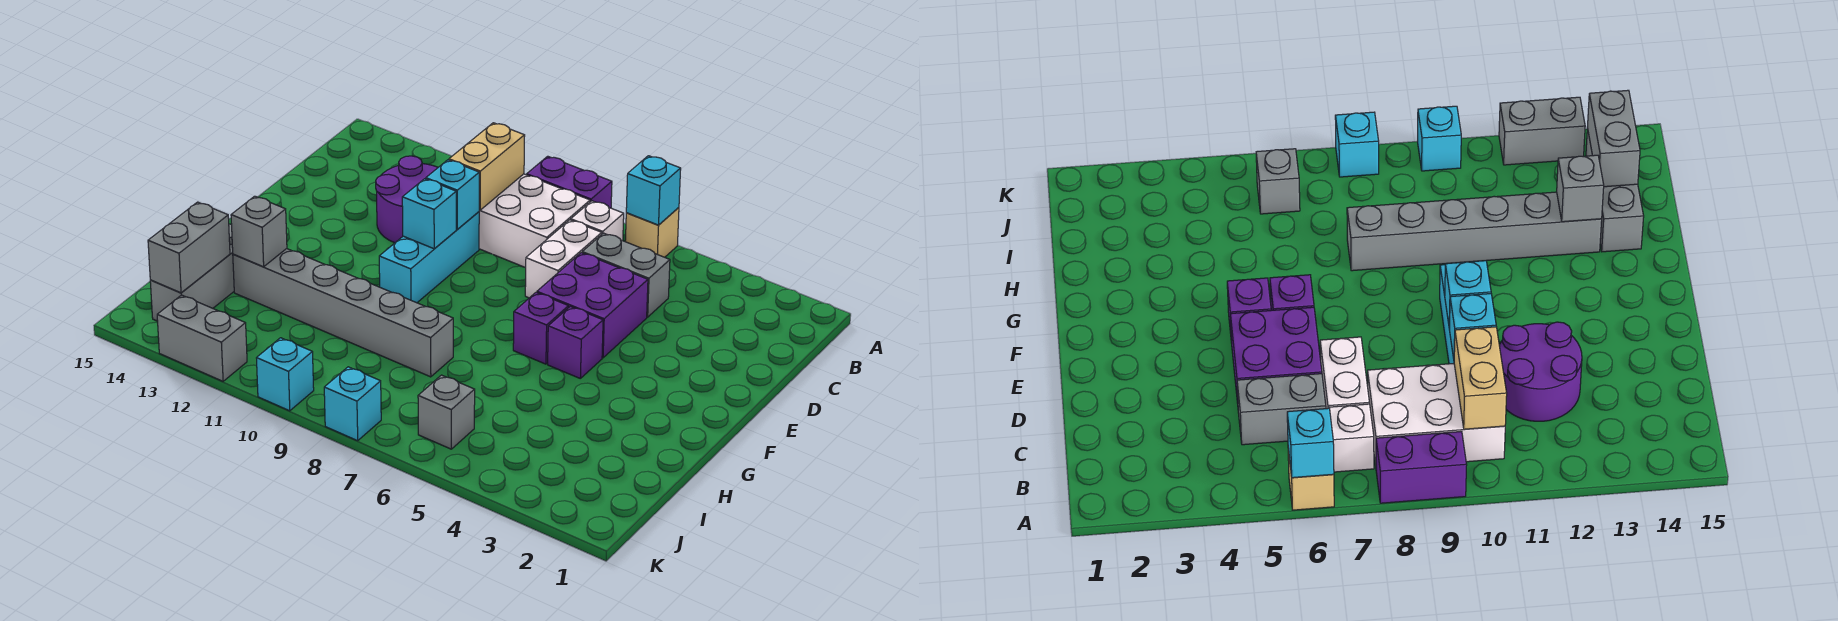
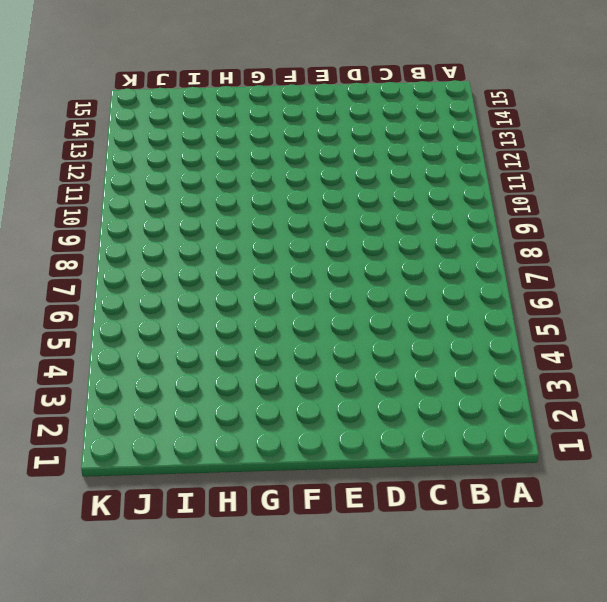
none -> tan brick A6 level 1
none -> purple brick A8:A9 level 1
none -> white brick B7 level 1

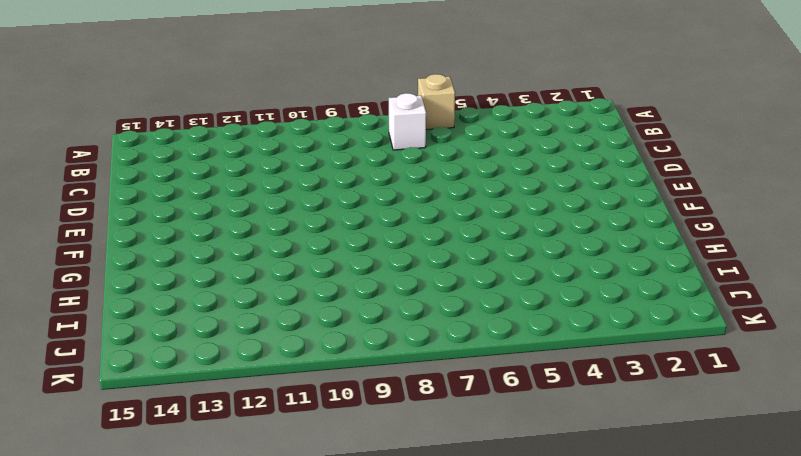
none -> purple brick A8:A9 level 1
none -> white brick B8:C10 level 1
none -> grey brick C5:C6 level 1

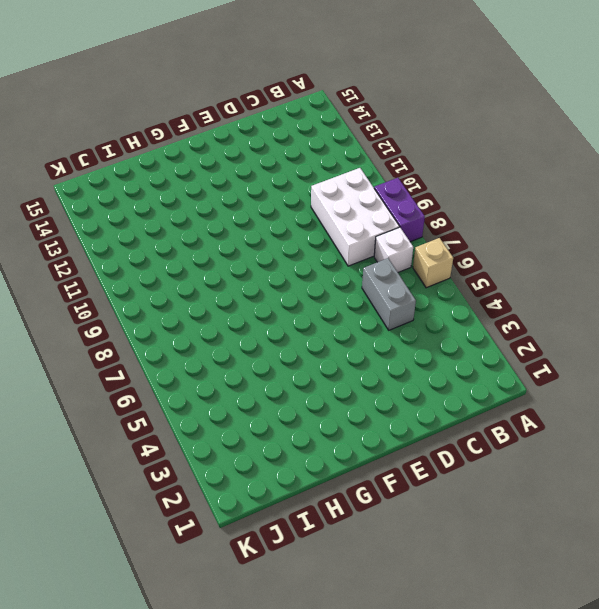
none -> white brick C7:D7 level 1
none -> purple round brick C11:D12 level 1
none -> purple brick D5:E6 level 1

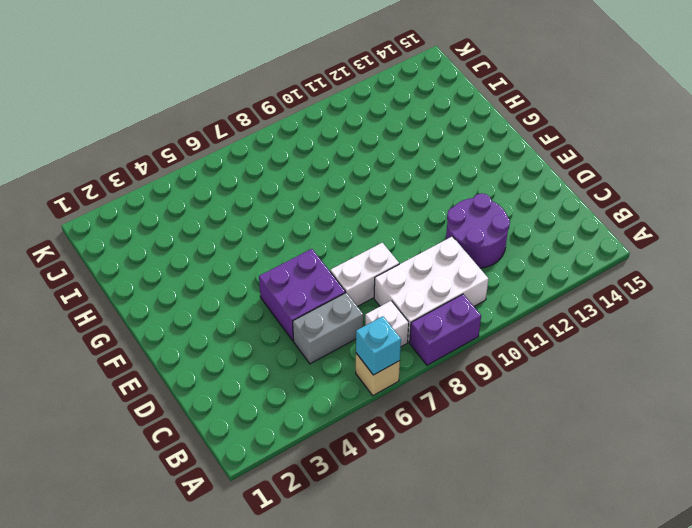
white brick D7:D8 level 1 -> white brick C7:D7 level 1
none -> cyan brick D10:F10 level 1
none -> purple brick F5 level 1
none -> purple brick F6 level 1

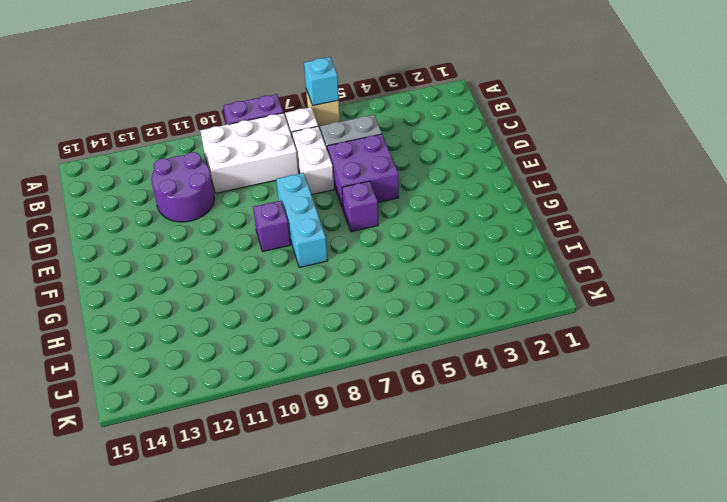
cyan brick E8:G8 level 1 -> cyan brick D10:F10 level 1
purple brick F9 level 1 -> purple brick F5 level 1
none -> grey brick H8:H13 level 1
none -> grey brick H14:J14 level 1
none -> grey brick J6 level 1

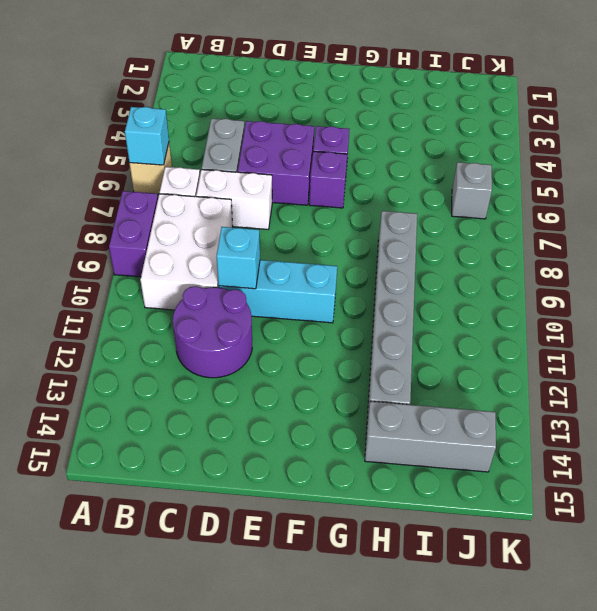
none -> cyan brick K8 level 1
none -> cyan brick K10 level 1
none -> grey brick K12:K13 level 1

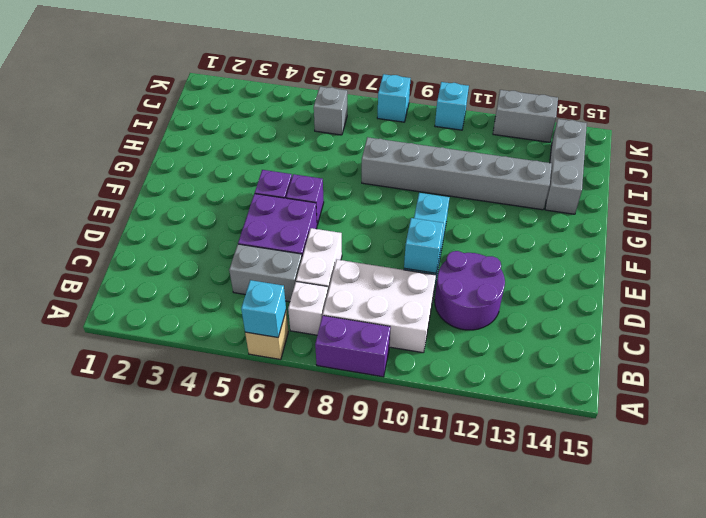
none -> tan brick B10:C10 level 2
none -> cyan brick E10 level 2
none -> grey brick H13 level 2

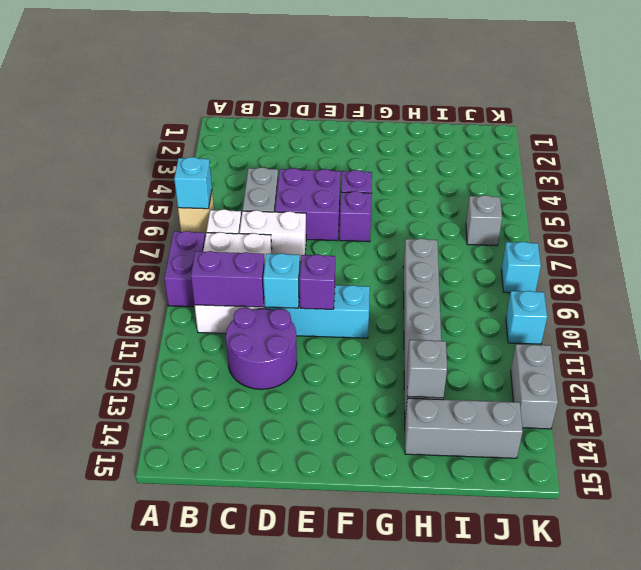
purple brick B10:C10 level 2 -> tan brick B10:C10 level 2
purple brick E10 level 2 -> cyan brick E10 level 2
none -> grey brick I14:J14 level 2

